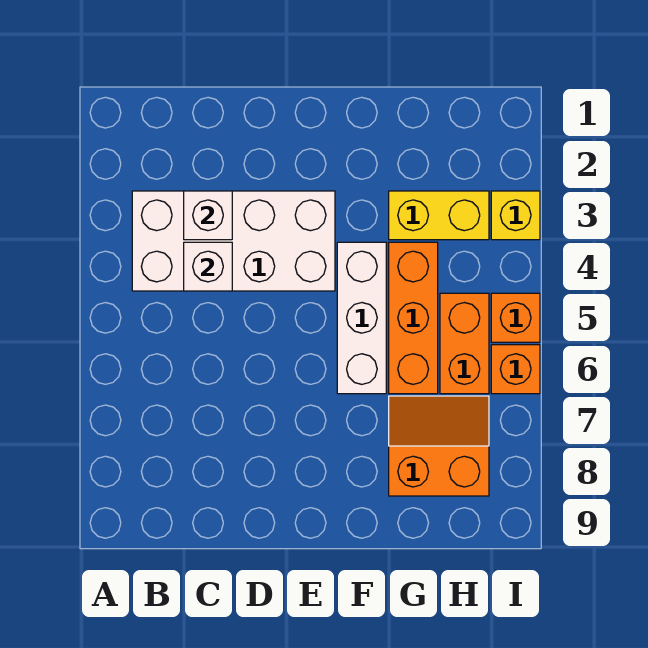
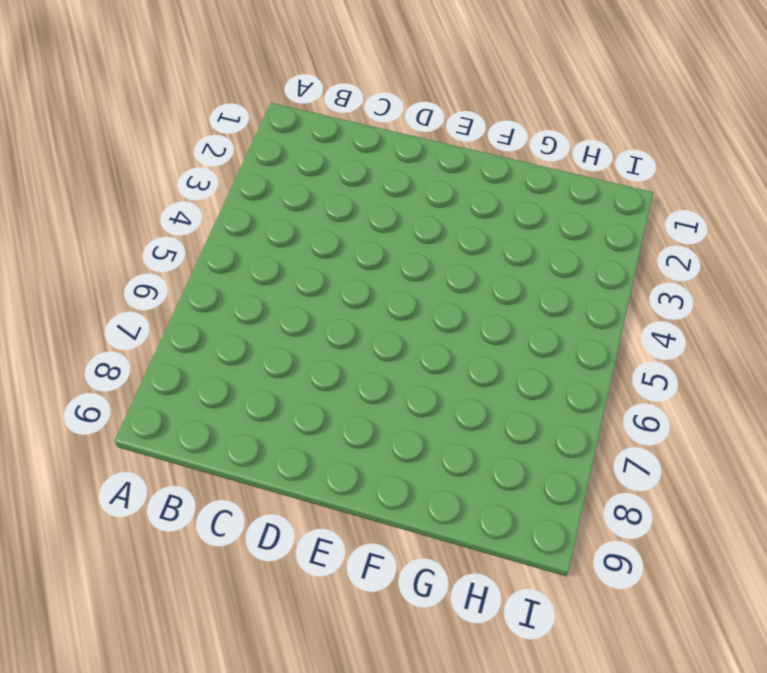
none -> white brick B3:E4 level 1
none -> white brick F4:F6 level 1

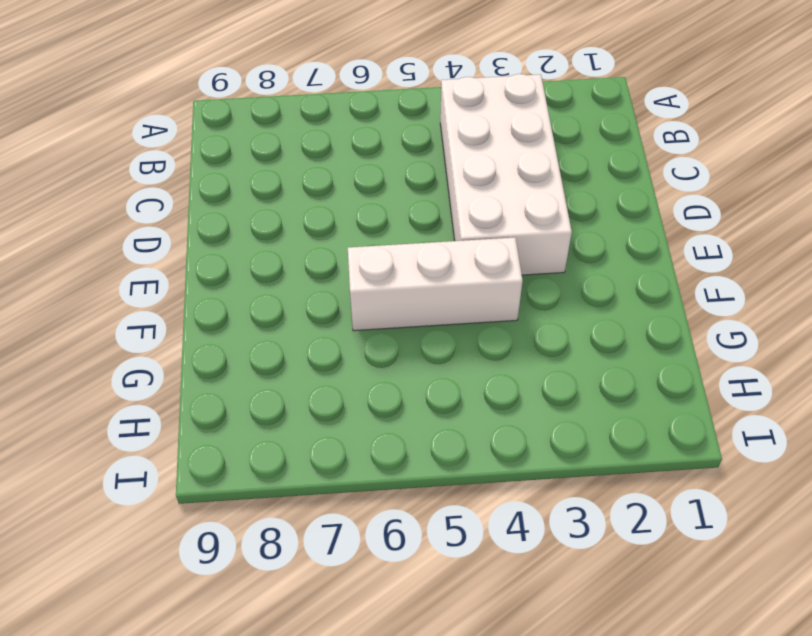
none -> yellow brick G3:H3 level 1
none -> orange brick G4:G6 level 1

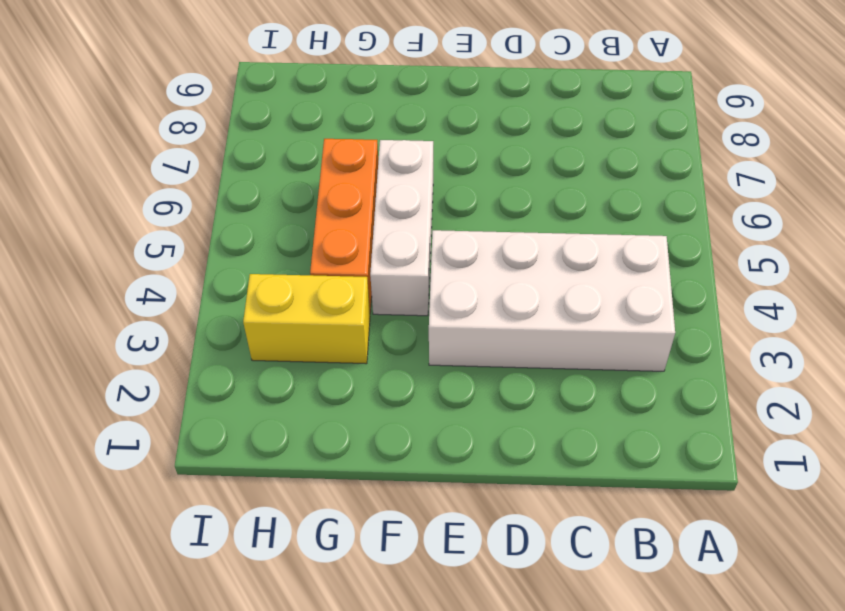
none -> orange slope G7:H8 level 1 top 8
none -> orange brick H5:H6 level 1

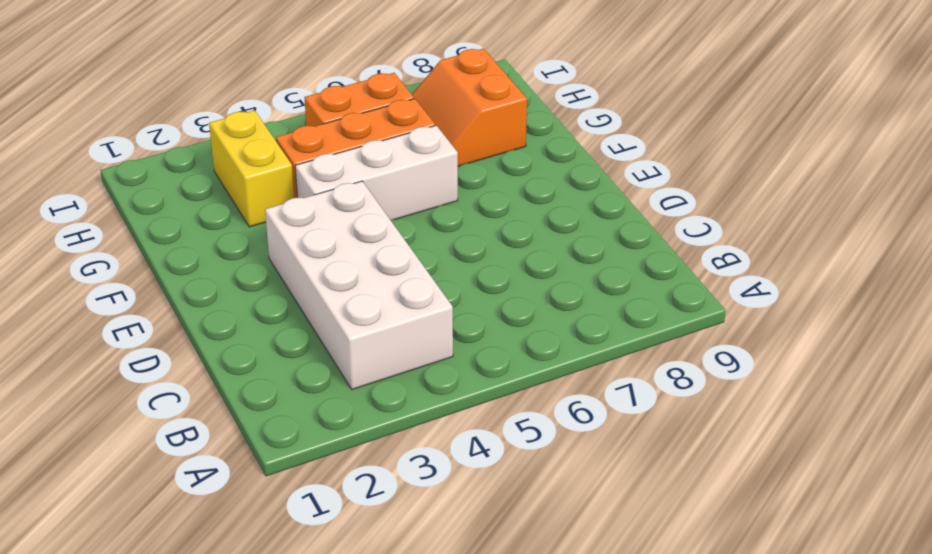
none -> yellow brick I3 level 1
none -> orange brick I5 level 1

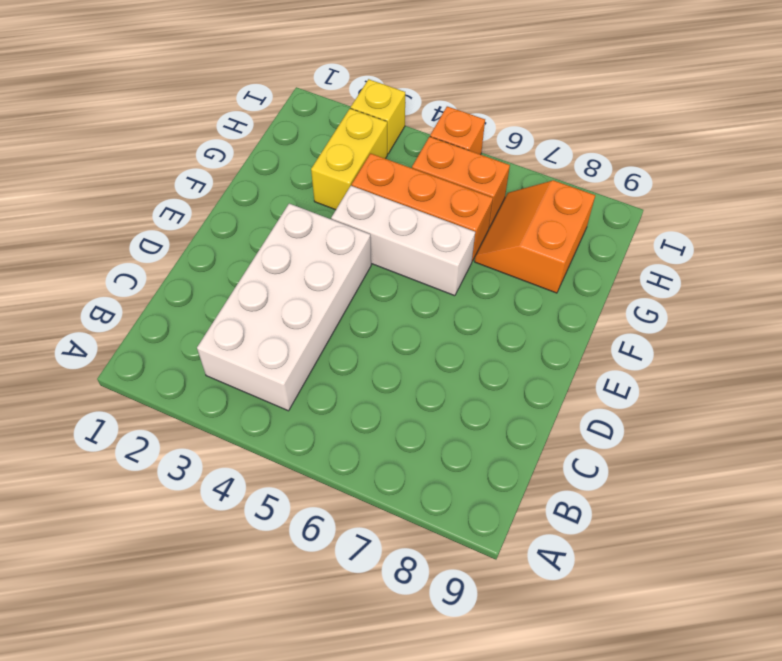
none -> orange brick I6 level 1
none -> white brick C3 level 2

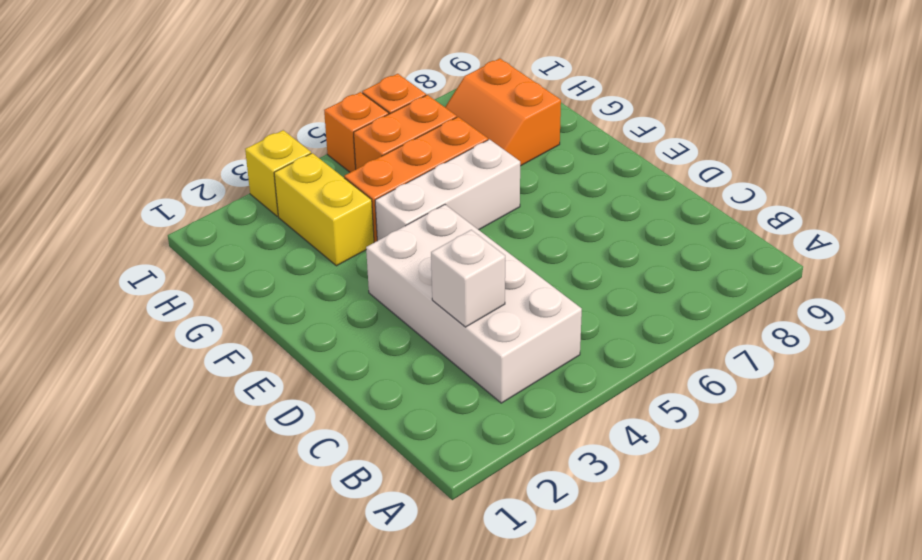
none -> white brick C4 level 2

